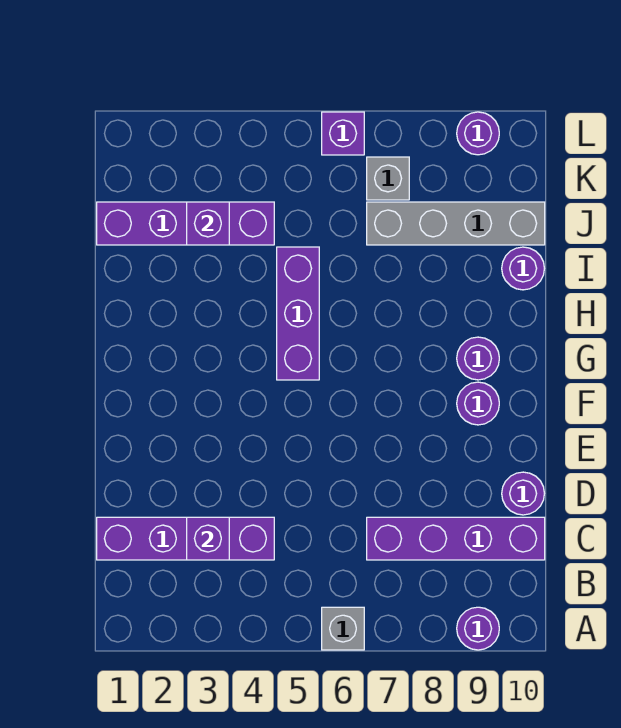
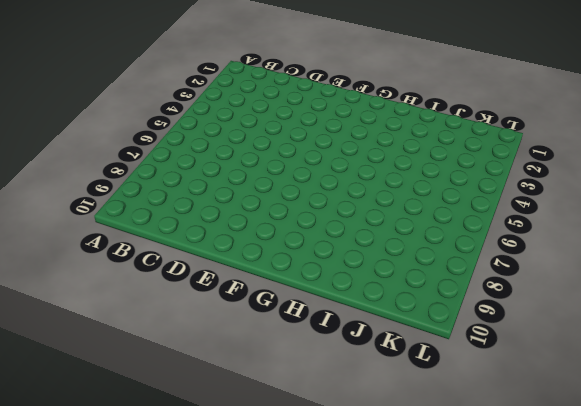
none -> grey brick A6 level 1
none -> purple round brick A9 level 1
none -> purple brick C1:C4 level 1

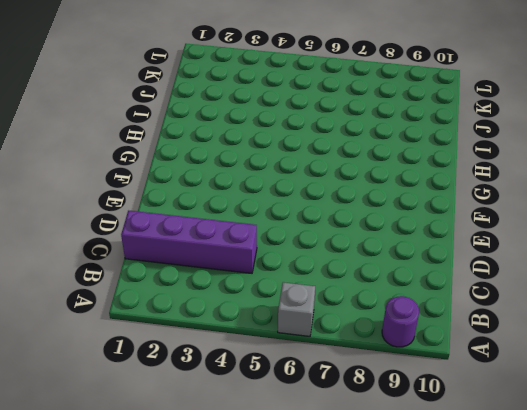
none -> purple brick C7:C10 level 1
none -> purple round brick D10 level 1
none -> purple round brick F9 level 1

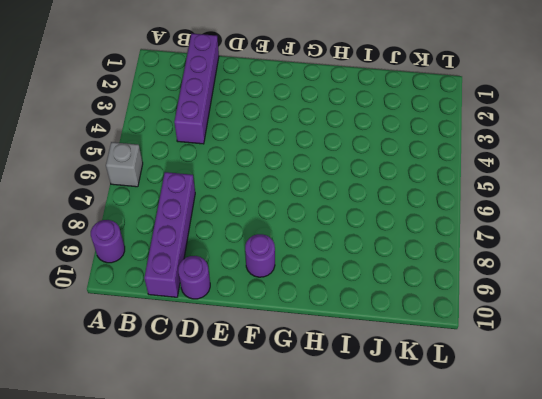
none -> purple brick G5:I5 level 1
none -> purple round brick G9 level 1
none -> purple round brick I10 level 1

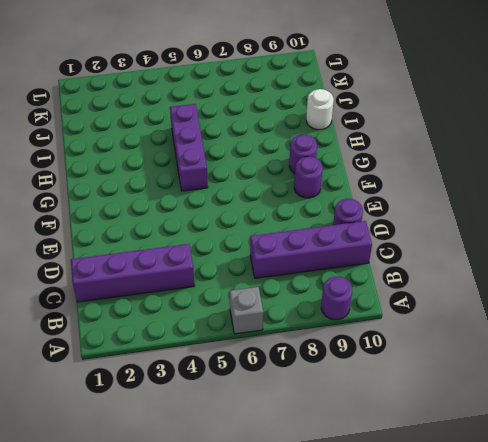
white round brick I10 level 1 -> purple round brick I10 level 1
none -> purple brick J1:J4 level 1
none -> grey brick J7:J10 level 1
none -> grey brick K7 level 1

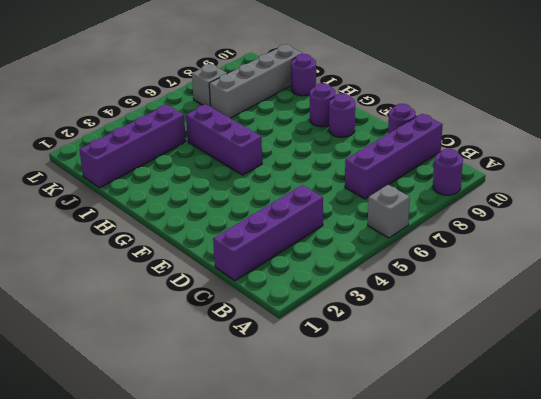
none -> purple brick L6 level 1
none -> purple round brick L9 level 1
none -> purple brick C3 level 2

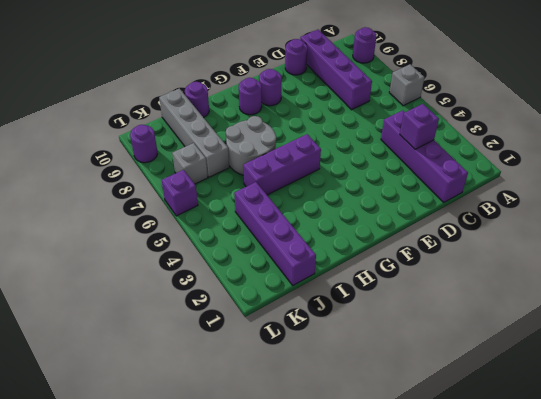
grey round brick H6:I7 level 1 -> none
none -> purple brick J3 level 2

